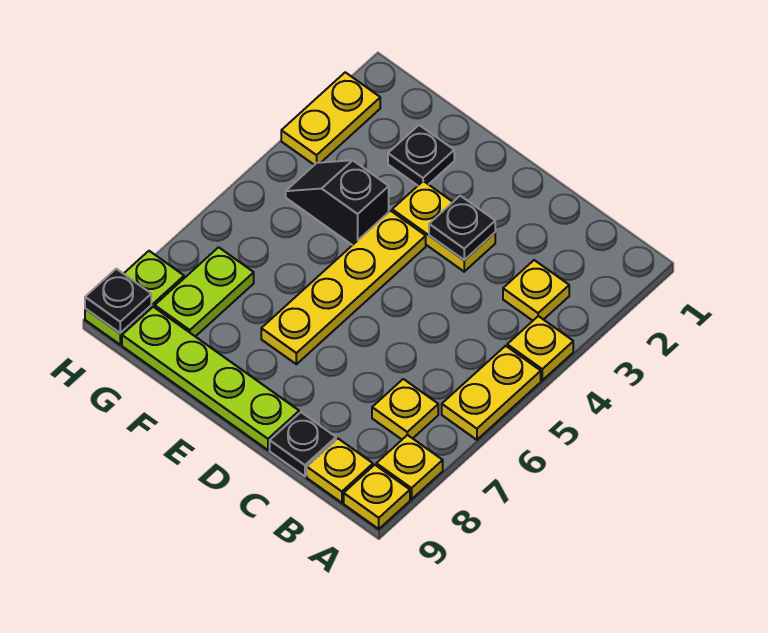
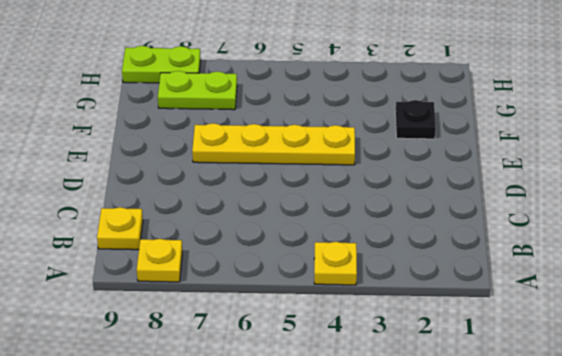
none -> yellow plate A5:A6 level 1
none -> yellow plate A9 level 1
none -> yellow plate B3 level 1

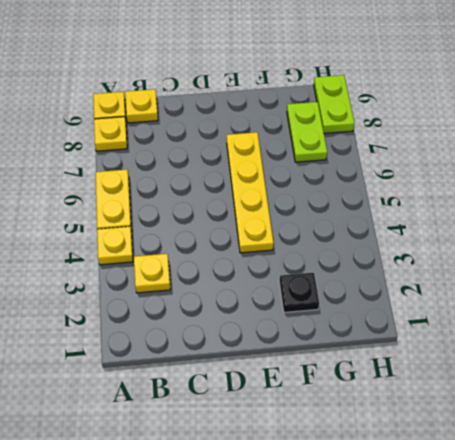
none -> yellow plate B7 level 1
none -> black plate C9 level 1
none -> yellow plate D3:E3 level 1

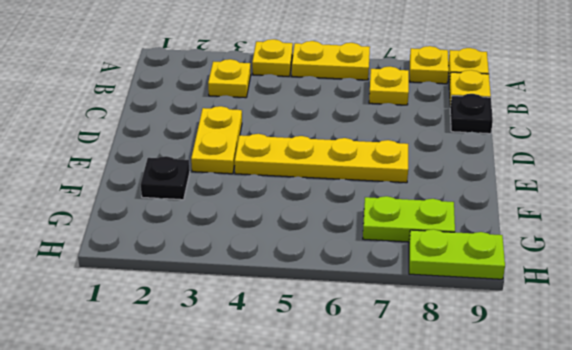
none -> lime plate D9:G9 level 1
none -> black slope F4:G4 level 1 top F
none -> yellow plate H2:H3 level 1

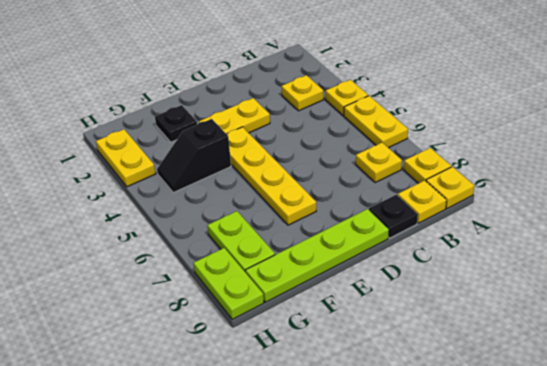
none -> black plate D3 level 2
none -> black plate H9 level 2

